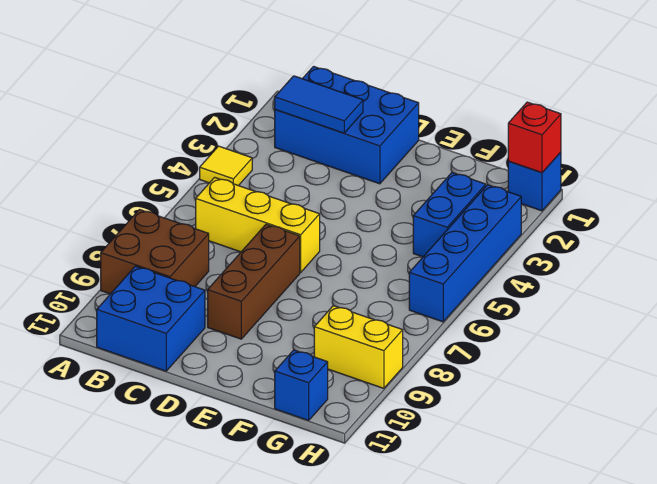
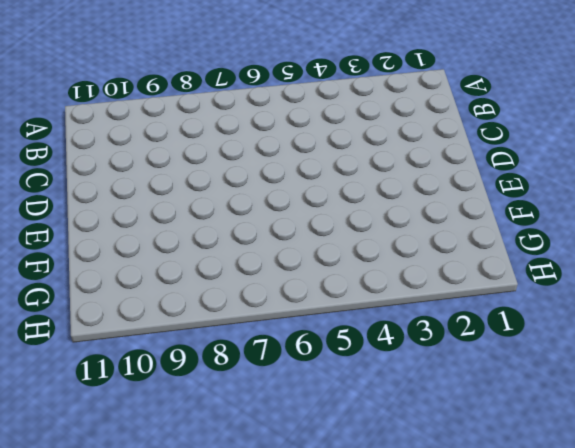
none -> yellow tile A4 level 1
none -> brown brick A8:B9 level 1
none -> blue brick B1:D2 level 1

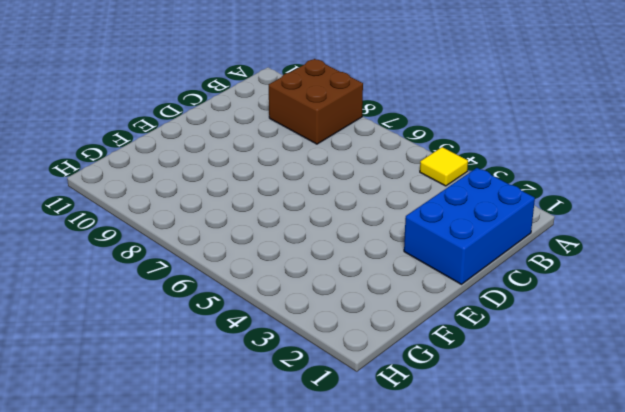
none -> yellow brick B6:D6 level 1
none -> blue brick B10:C11 level 1
none -> brown brick D7:D9 level 1

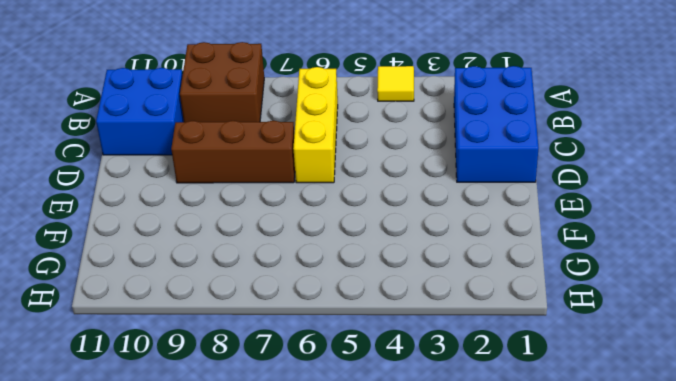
none -> blue brick G3:G4 level 1
none -> yellow brick G9:H9 level 1
none -> blue brick G11 level 1

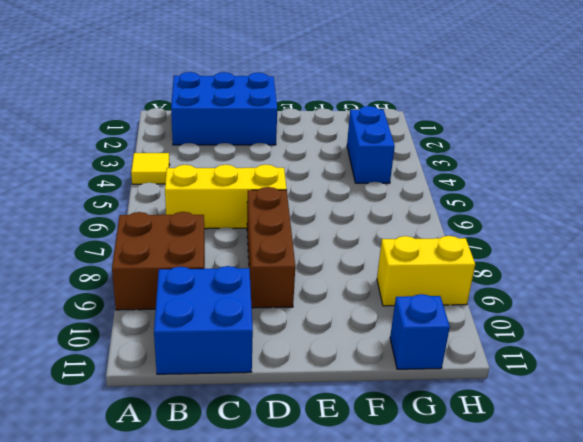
none -> blue brick H1 level 1
none -> blue brick H3:H6 level 1
none -> blue tile B2:C2 level 2

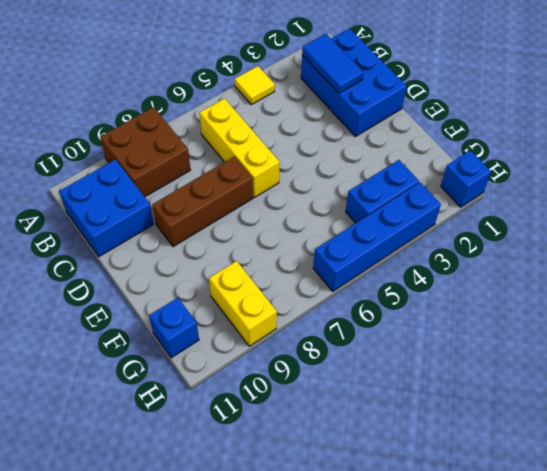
none -> red brick H1 level 2

